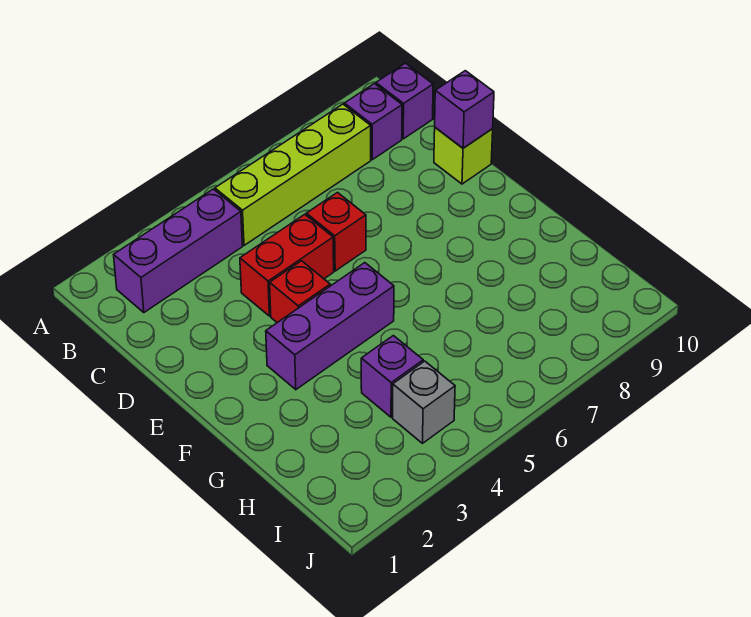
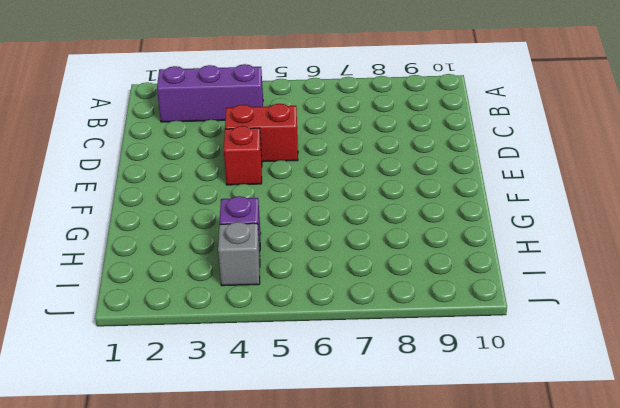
none -> lime brick B5:B8 level 1
none -> purple brick B9 level 1
none -> purple brick B10 level 1

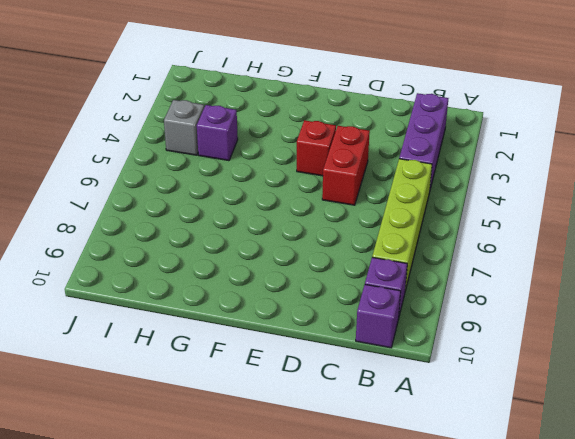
none -> red brick D6 level 1
none -> lime brick D10 level 1
none -> purple brick F3:F5 level 1

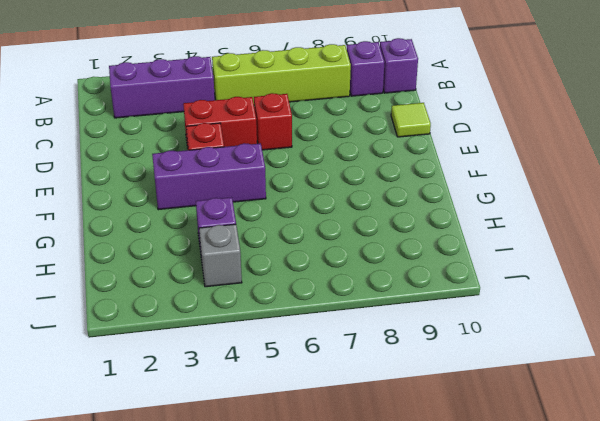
lime tile D10 level 1 -> lime brick D10 level 1
none -> purple brick D10 level 2

